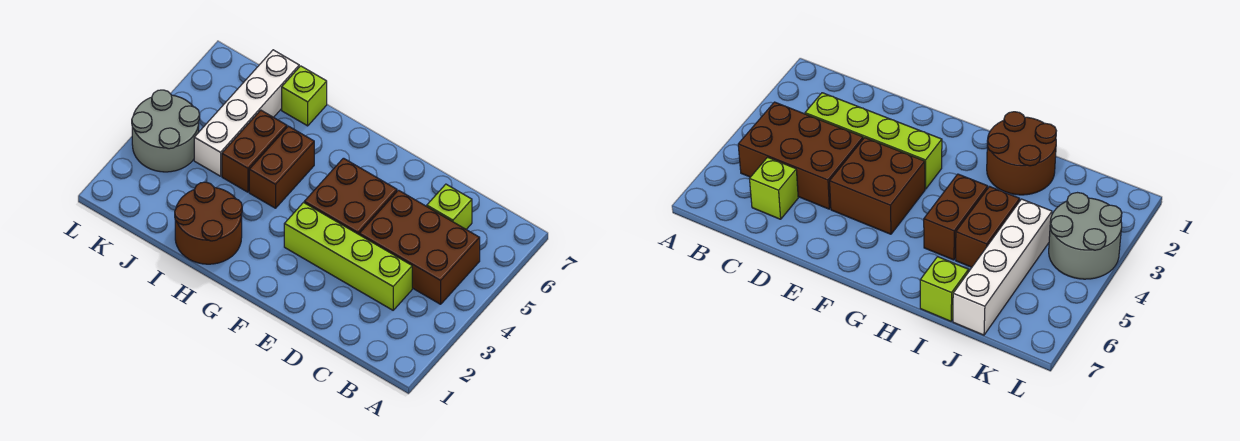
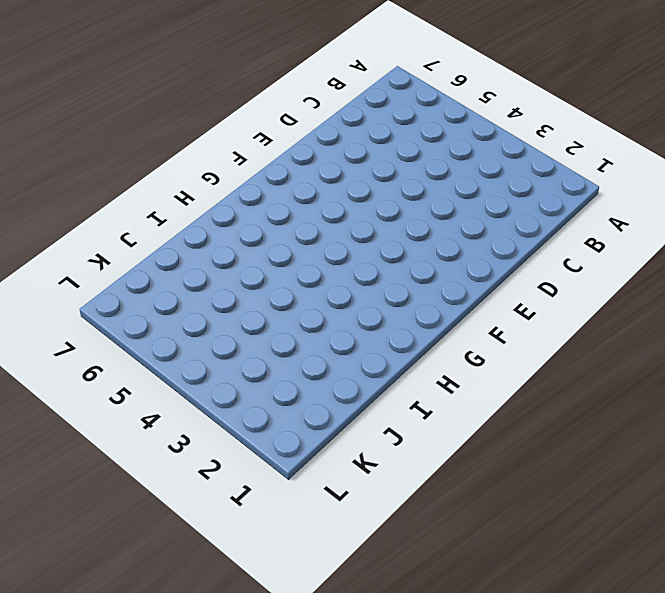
none -> brown brick B4:D5 level 1
none -> lime brick C3:F3 level 1

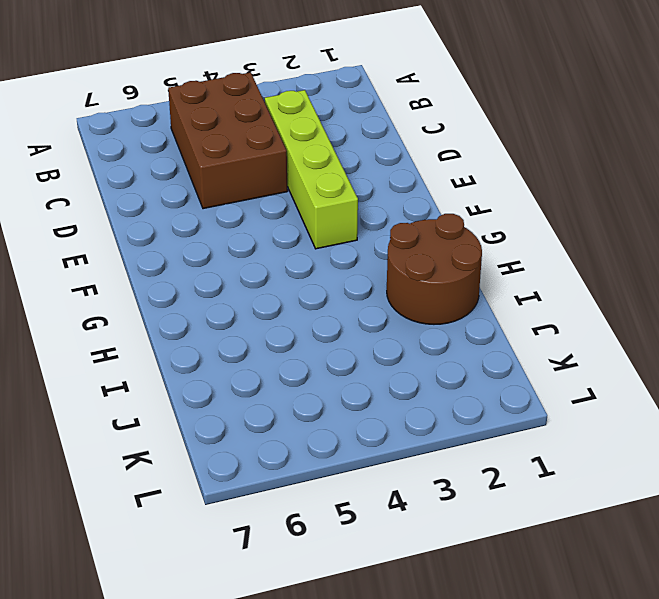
none -> lime brick C6 level 1
none -> brown brick E4:F5 level 1

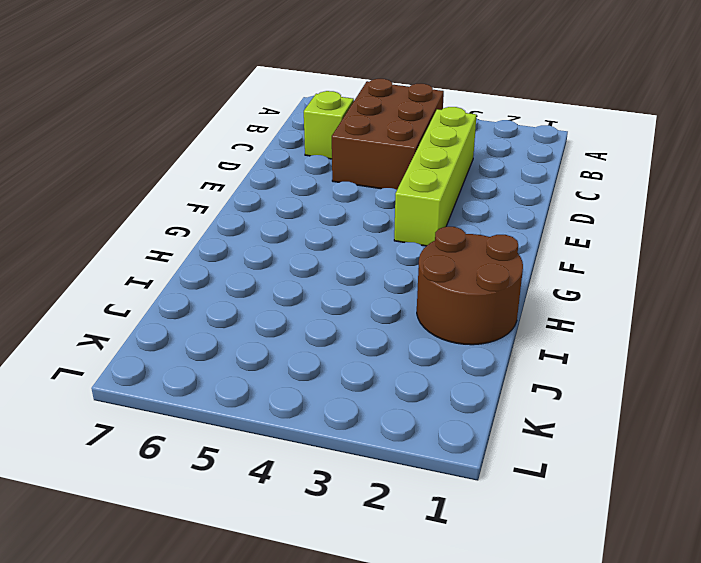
none -> brown brick E4:F5 level 1
none -> brown brick H4:H5 level 1

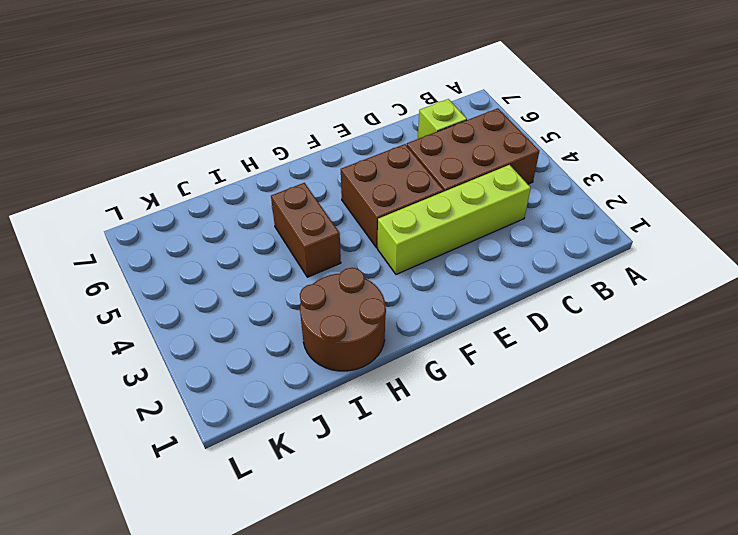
none -> brown brick I4:I5 level 1
none -> lime brick I7 level 1

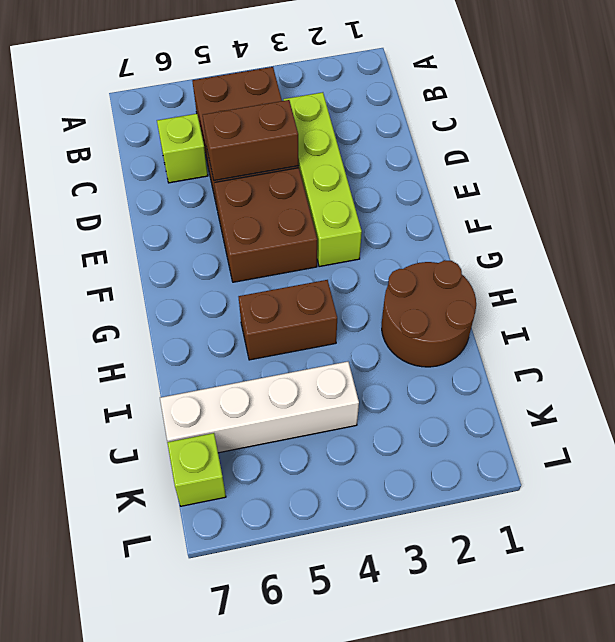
brown brick D4:D5 level 2 -> brown brick I4:I5 level 1
lime brick K7 level 1 -> lime brick I7 level 1
none -> grey round brick K3:L4 level 1

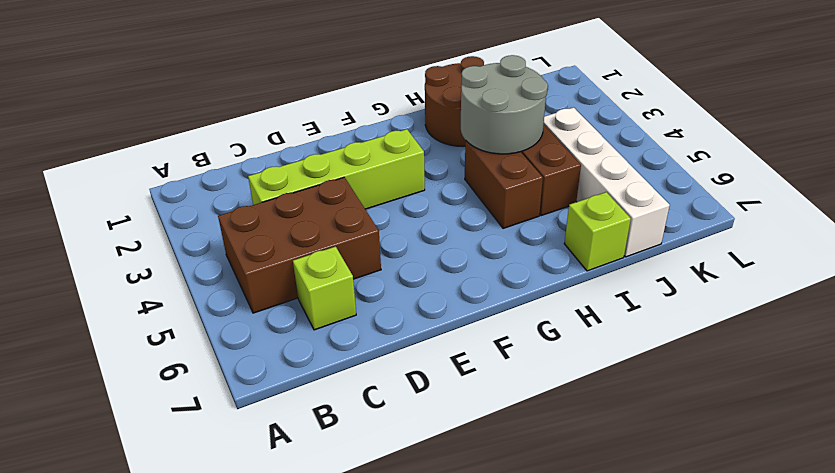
grey round brick H3:I4 level 2 -> grey round brick K3:L4 level 1
none -> brown brick E4:F5 level 1

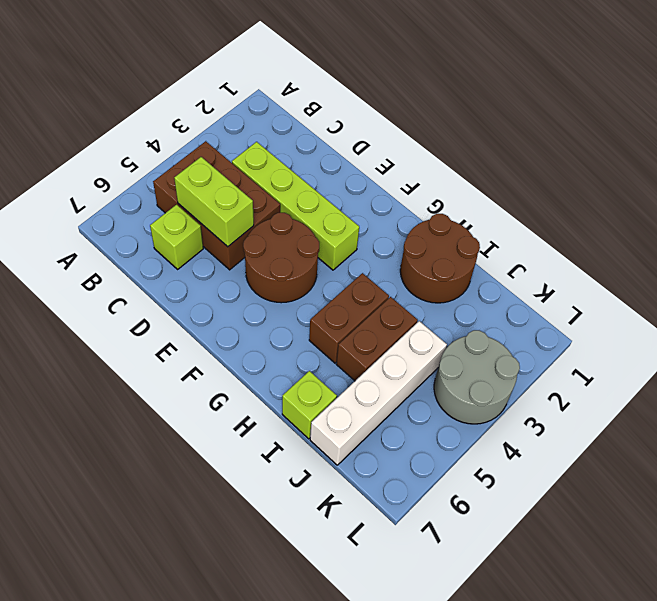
lime brick C5:D5 level 2 -> none
brown round brick E4:F5 level 1 -> brown brick E4:F5 level 1

